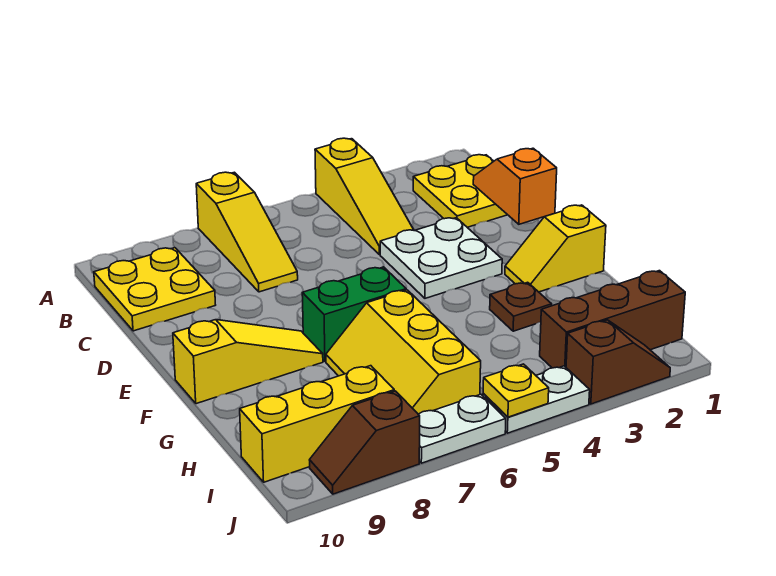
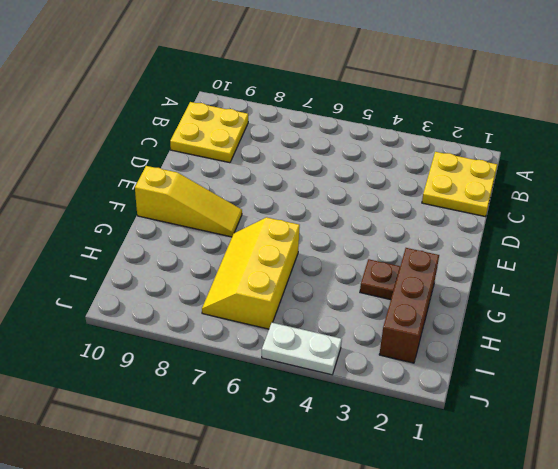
brown brick G2:I2 level 1 -> brown brick I1:I3 level 1
none -> yellow slope A4:C4 level 1 top A
none -> yellow slope A7:C7 level 1 top A
none -> white plate D3:E4 level 1

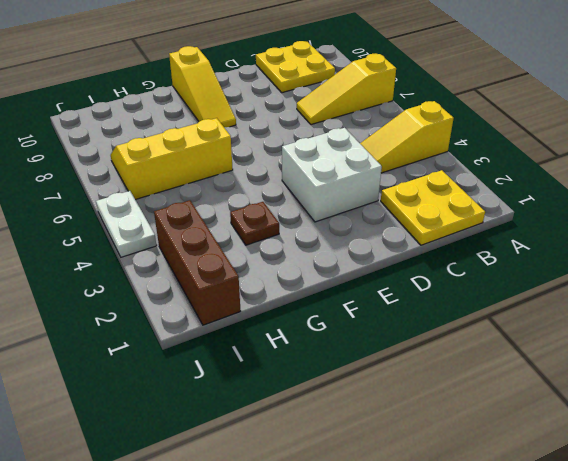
white brick D3:E4 level 1 -> white plate D3:E4 level 1
none -> yellow slope F1:F2 level 1 top 1
none -> green brick F6:F7 level 1
none -> yellow brick I8:I10 level 1

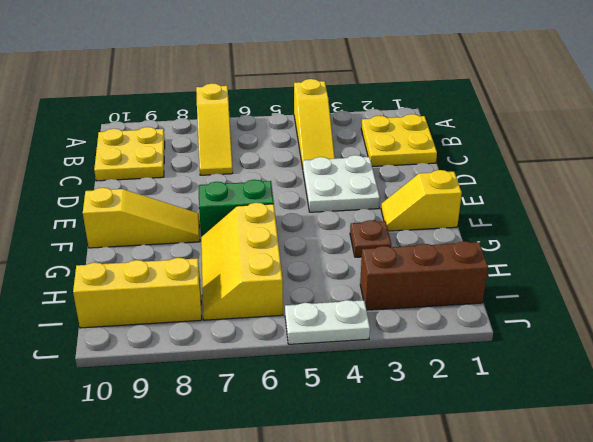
none -> brown slope J2:J3 level 1 top 3
none -> white plate J6:J7 level 1
none -> brown slope J8:J9 level 1 top 8

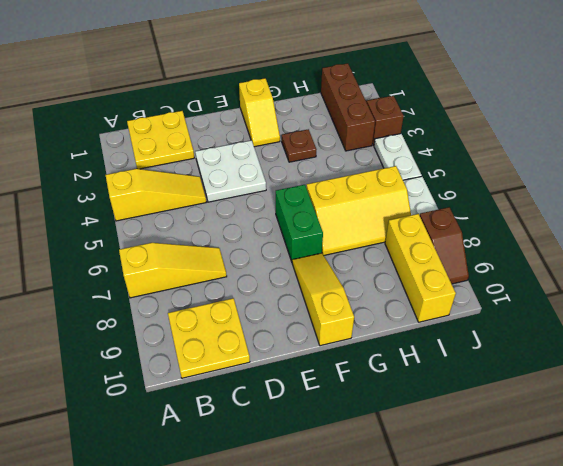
none -> orange slope C1:D1 level 2 top D
none -> yellow plate J5 level 2

